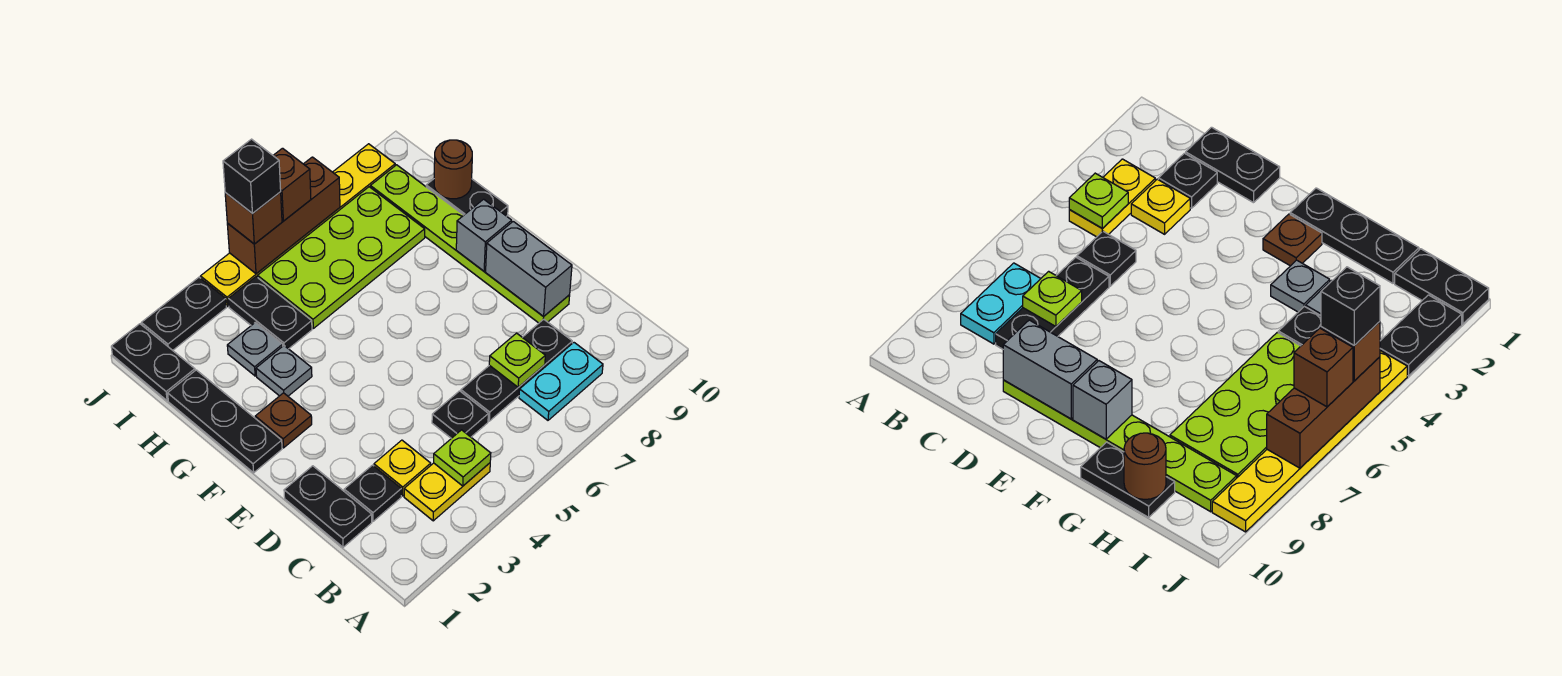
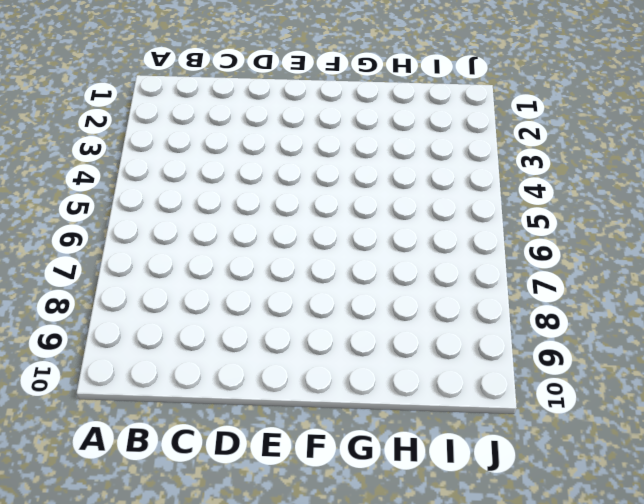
none -> yellow plate B3:B4 level 1
none -> cyan plate B7:B8 level 1
none -> black plate C1:D1 level 1

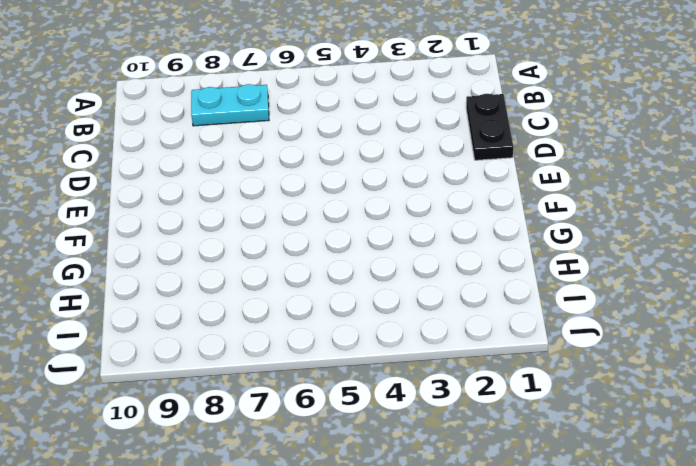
none -> yellow plate B3:B4 level 1
none -> black plate C2 level 1
none -> yellow plate C3 level 1

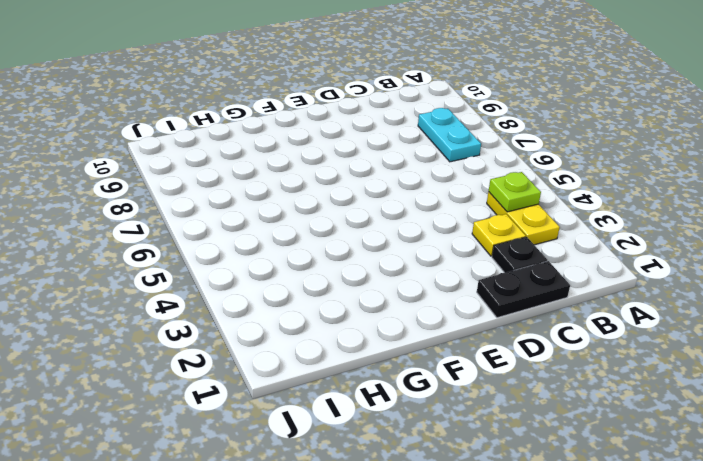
none -> black plate C5 level 1
none -> black plate C6:C8 level 1
none -> lime plate D9:I9 level 1

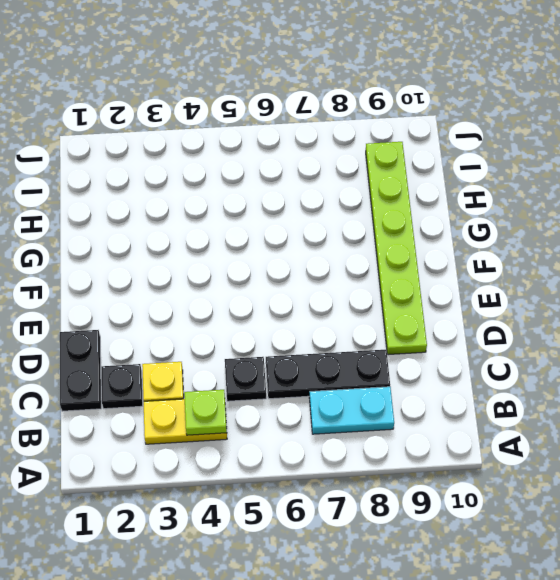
none -> black plate F1:H1 level 1
none -> brown plate F2 level 1
none -> grey plate G3 level 1

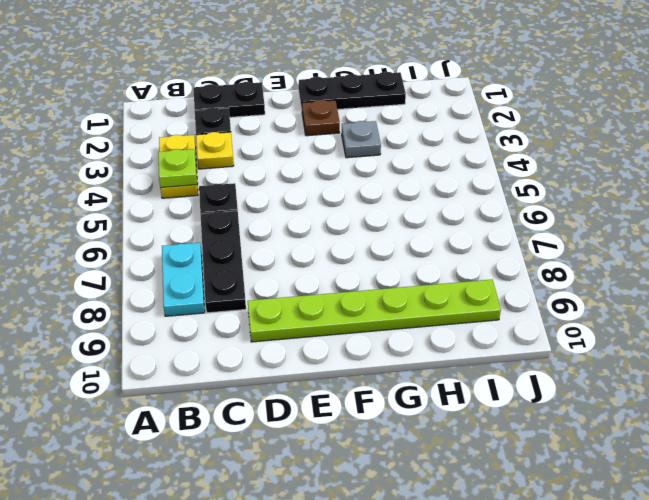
none -> black plate G10:H10 level 1
none -> grey plate H3 level 1
none -> black plate H4:I4 level 1

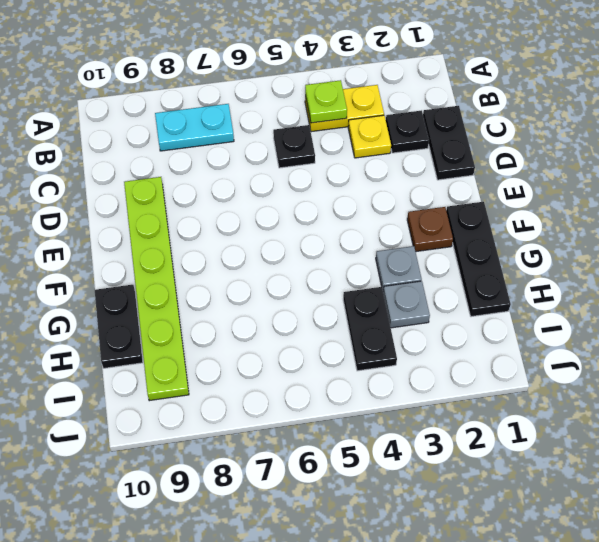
none -> black plate C6:C8 level 1
none -> lime plate H5:I8 level 1
none -> black plate I1:J1 level 1

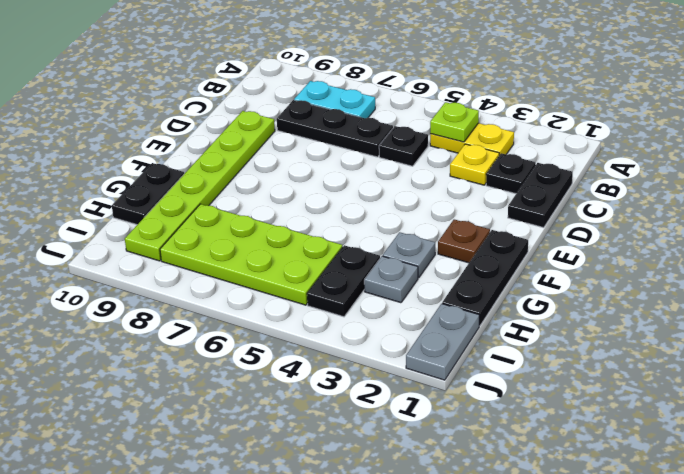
grey plate I1:J1 level 1 -> black plate I1:J1 level 1
none -> black plate J2:J3 level 1
none -> yellow plate J4:J9 level 1
none -> lime plate C7 level 2

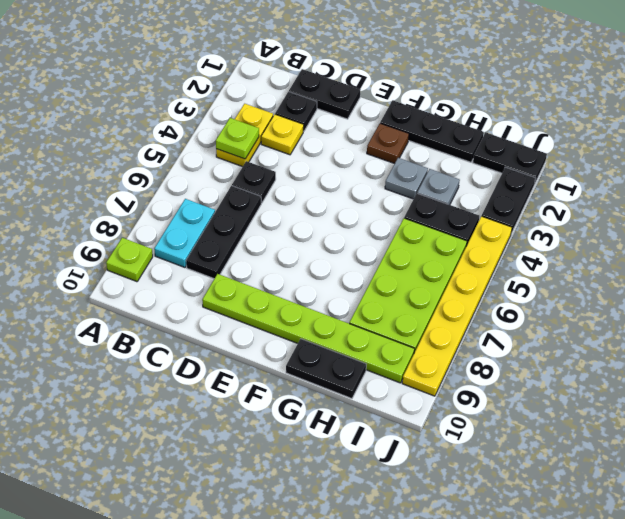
lime plate A9 level 1 -> lime plate C7 level 2
none -> grey brick D9:E9 level 2
none -> grey brick F9 level 2
none -> brown round brick H10 level 2

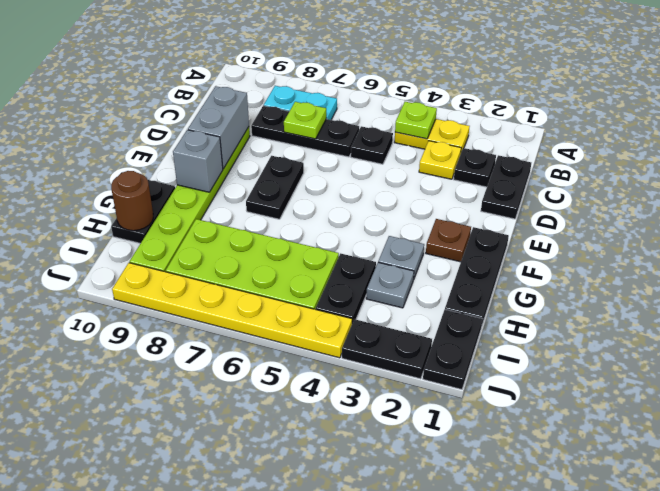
black plate E7:F7 level 1 -> none
none -> brown brick J5:J7 level 2
none -> brown brick J5 level 3
none -> brown brick J6 level 3

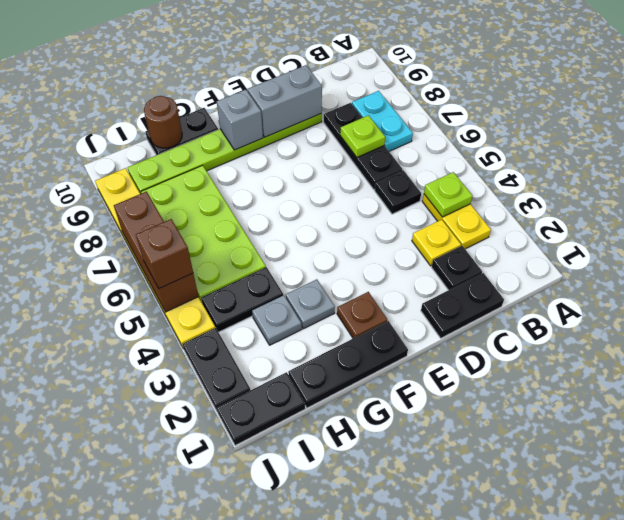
none -> brown brick J6 level 3
none -> black brick J5 level 4

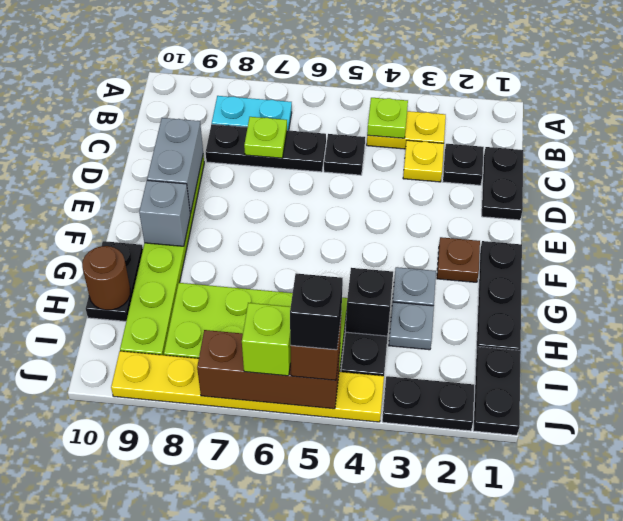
black brick H4 level 2 -> none
lime brick J6 level 3 -> brown brick J6 level 3

